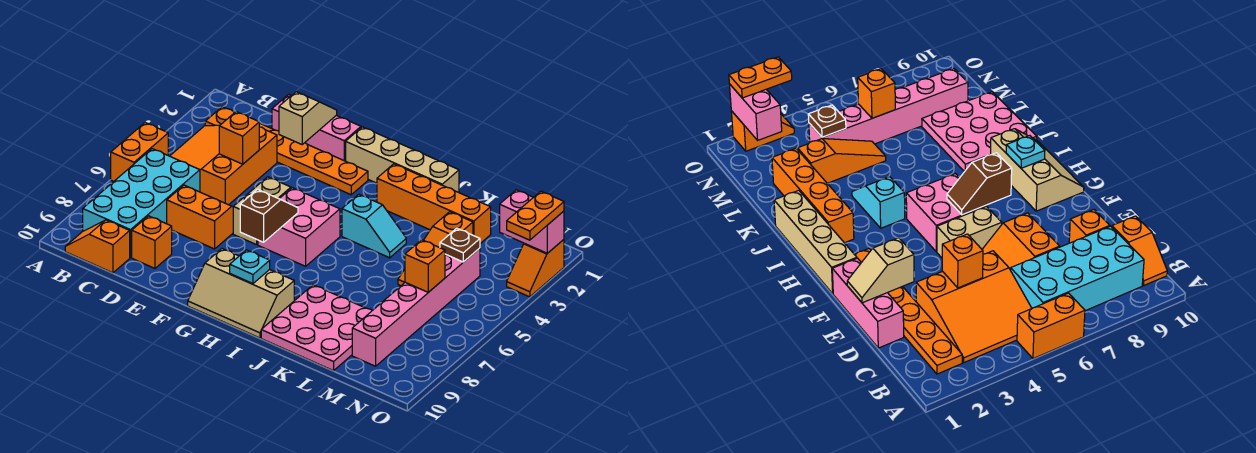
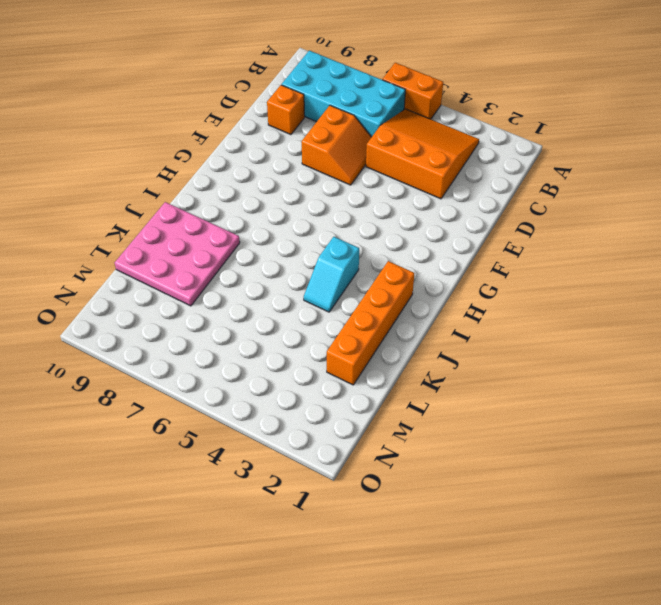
none -> orange plate B2:G2 level 1
none -> orange slope B10:C10 level 1 top C
none -> pink brick D1:F1 level 1

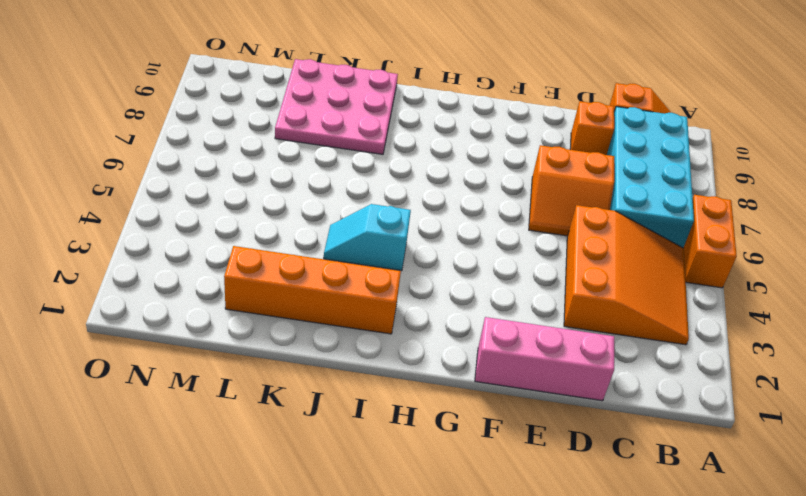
none -> orange plate B2:G2 level 1
none -> tan brick F5:F6 level 1
none -> tan brick G1:J1 level 1

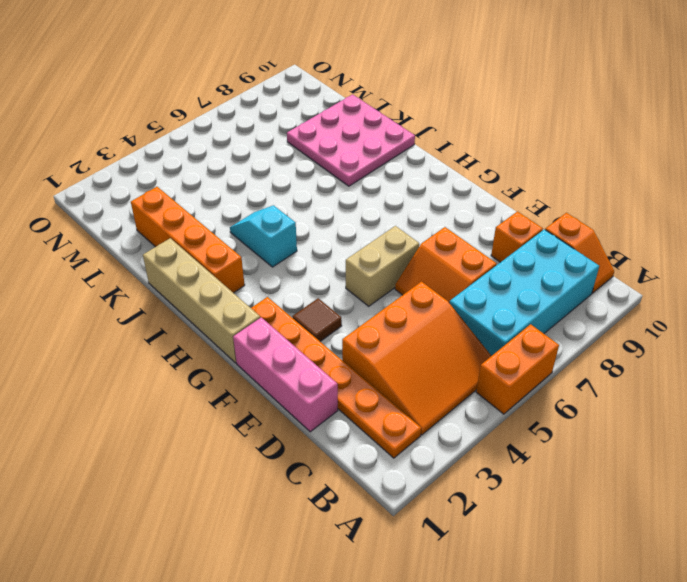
brown tile F3 level 1 -> none
none -> pink brick G5:H6 level 1
none -> tan slope G9:I10 level 1 top 9
none -> orange slope L3:L5 level 1 top 3

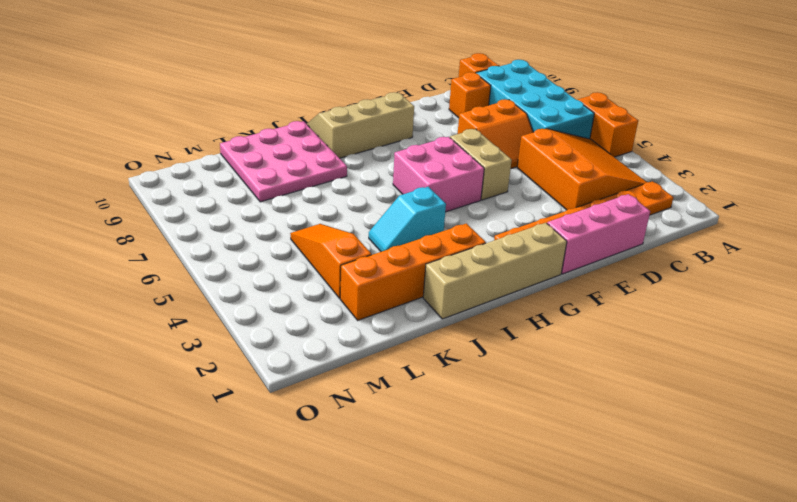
none -> pink brick M4:M9 level 1
none -> orange slope O2:O3 level 1 top 2
none -> orange brick D4 level 2

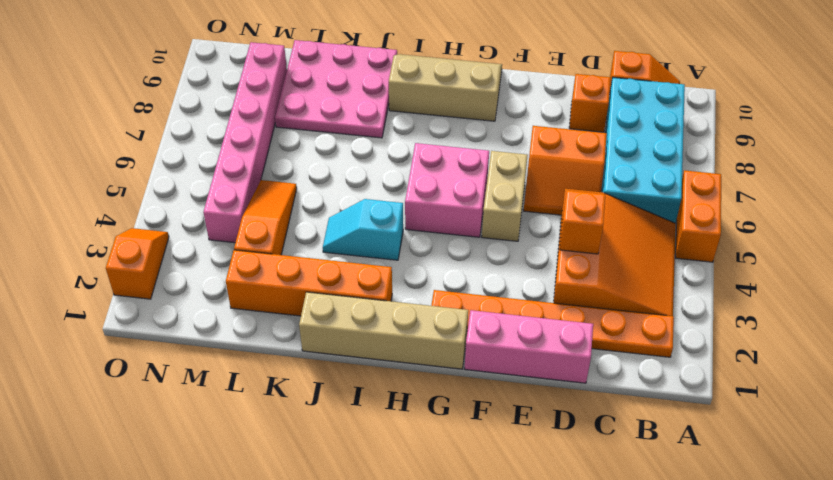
none -> tan slope E1:E2 level 2 top 2
none -> brown slope G6:G7 level 2 top 7
none -> cyan plate H9 level 2

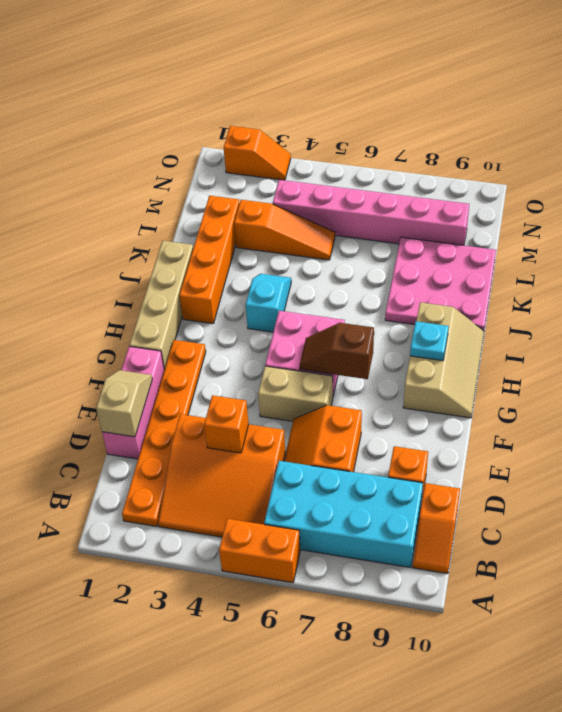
tan slope D1:E1 level 2 top D -> tan slope E1:E2 level 2 top 2
none -> brown plate M4 level 2
none -> orange brick M6 level 2
none -> pink brick N2:O2 level 2

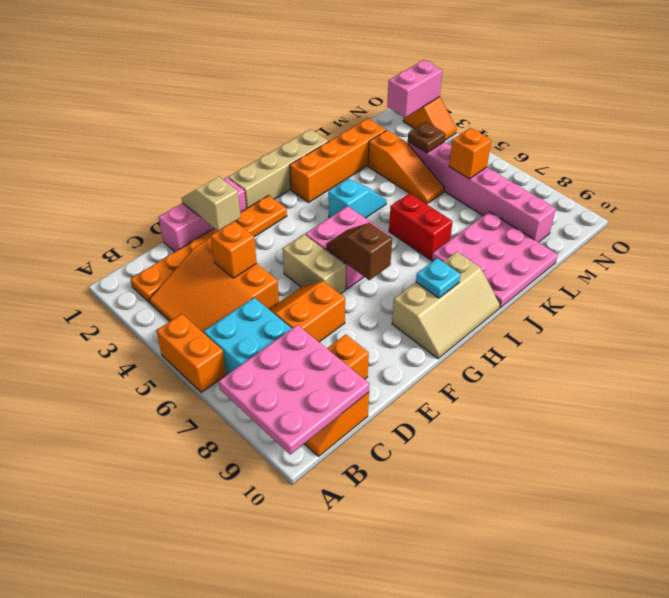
pink plate A8:C10 level 2 -> none
red brick J6:J7 level 1 -> none
none -> orange plate O2:O3 level 3

